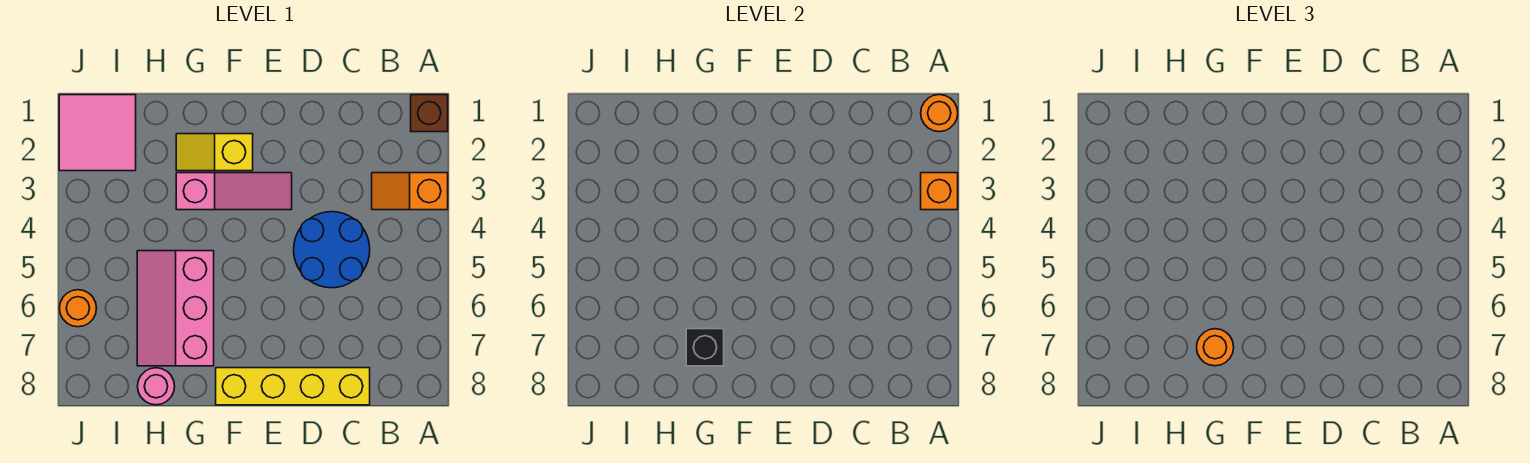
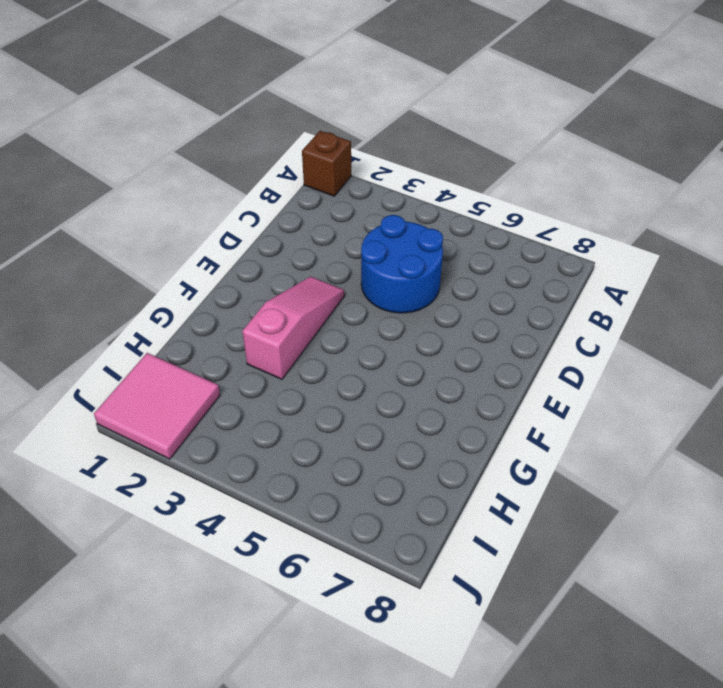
none -> orange slope A3:B3 level 1 top A
none -> yellow brick C8:F8 level 1
none -> yellow slope F2:G2 level 1 top F

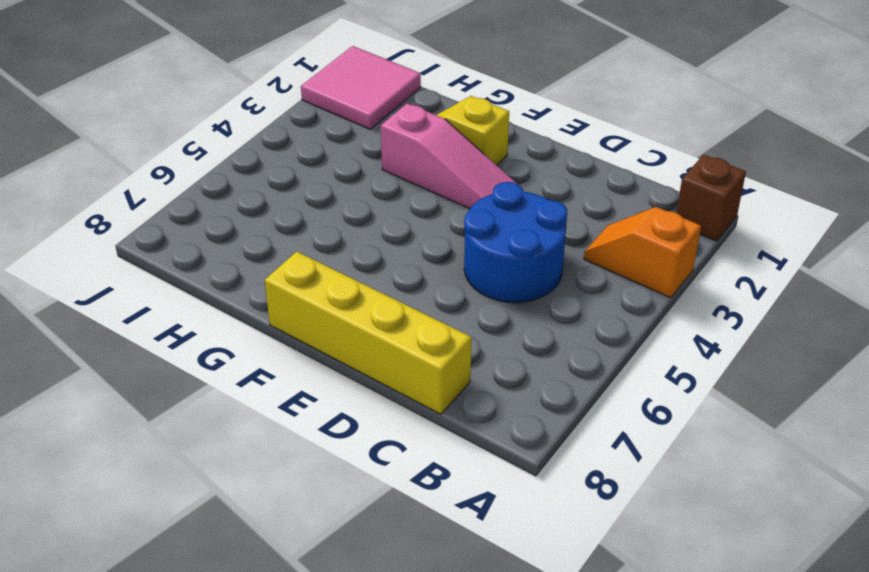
none -> pink slope G5:H7 level 1 top G
none -> pink round brick H8 level 1
none -> orange round brick J6 level 1

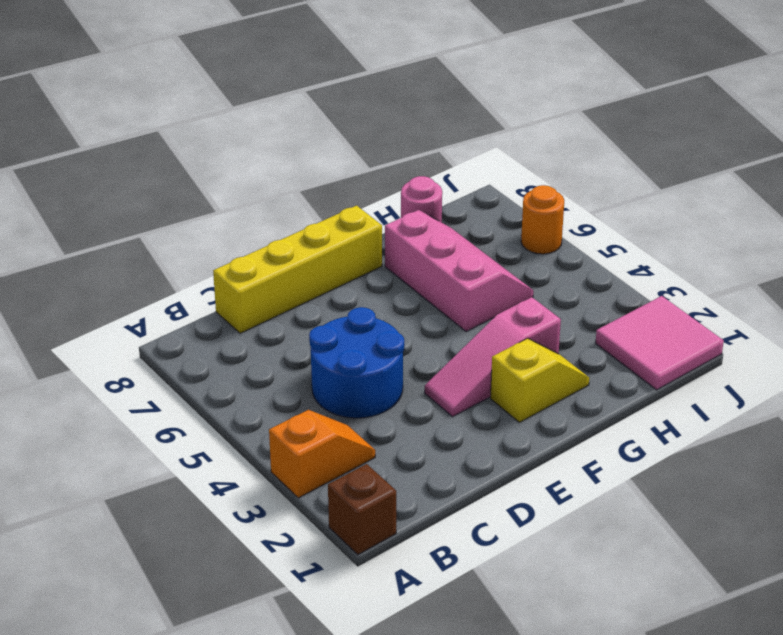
none -> orange round brick A1 level 2
none -> orange brick A3 level 2
none -> black brick G7 level 2

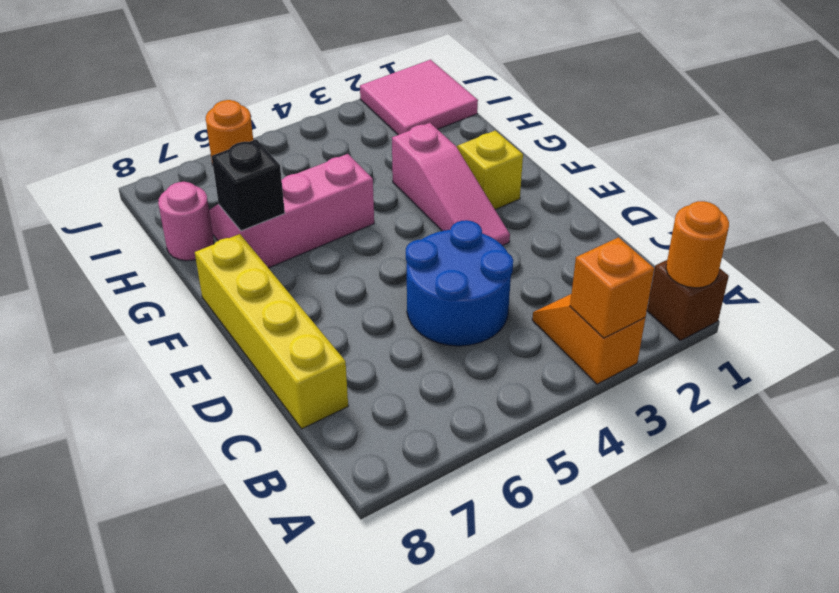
none -> orange round brick G7 level 3

